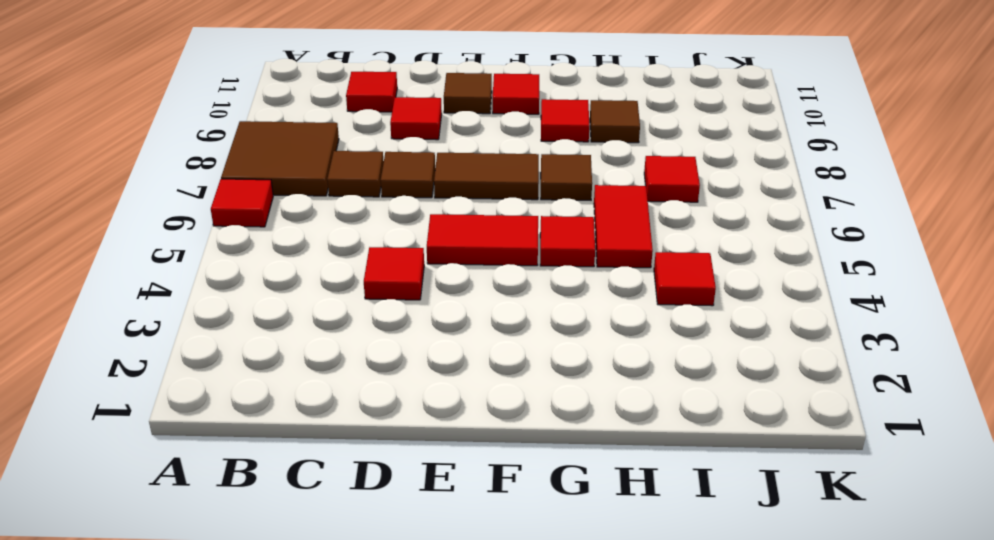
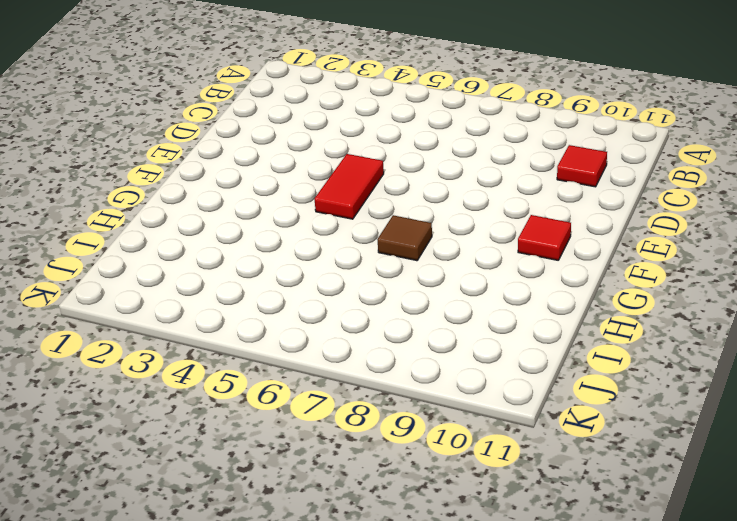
none -> red tile A6 level 1
none -> brown tile A7:B8 level 1
none -> brown tile C7 level 1

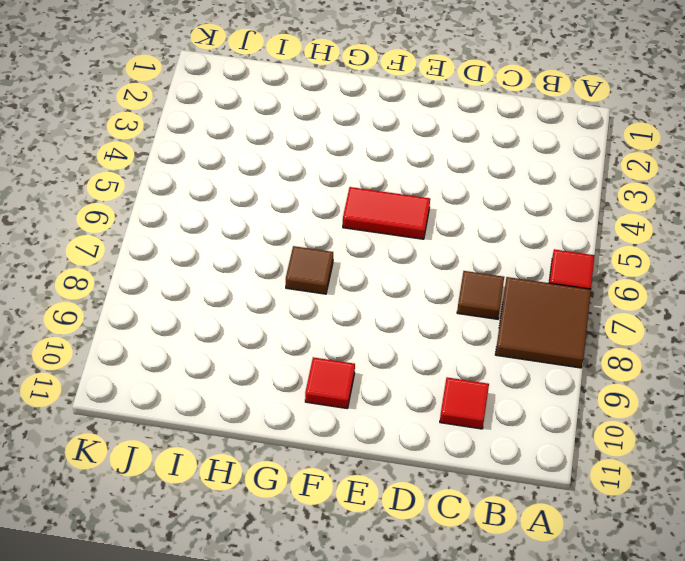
none -> red tile D4 level 1
none -> brown tile D7 level 1
none -> red tile D9 level 1

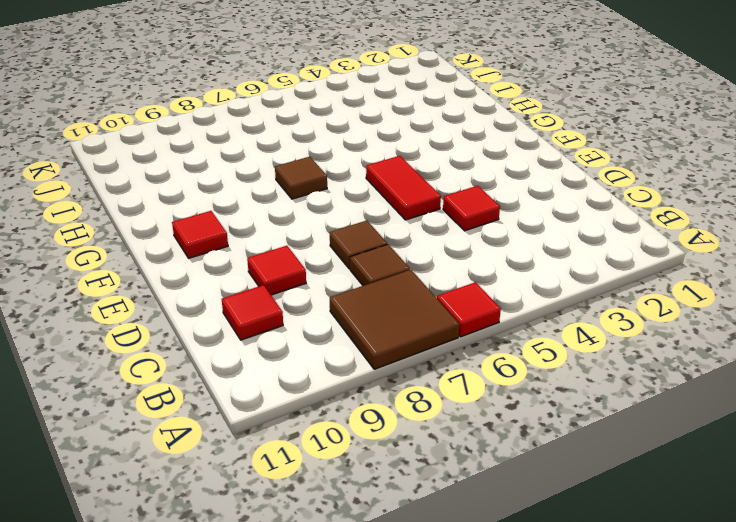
none -> brown tile E7:F7 level 1
none -> brown tile E10 level 1
none -> red tile G5 level 1

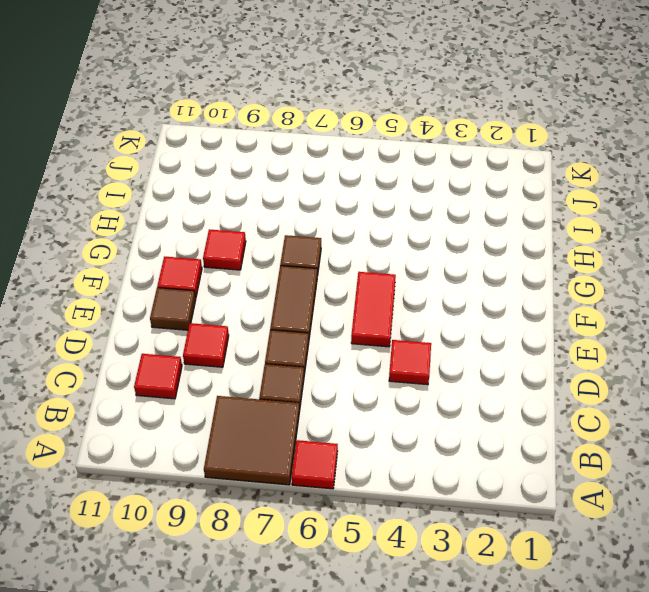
none -> red tile G5 level 1
none -> red tile H5:H6 level 1
none -> brown tile H9 level 1

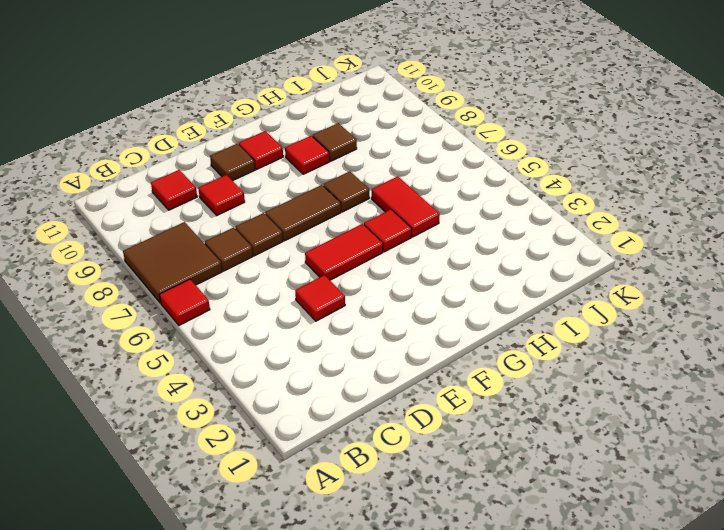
none -> red tile I4 level 1
none -> red tile I7 level 1

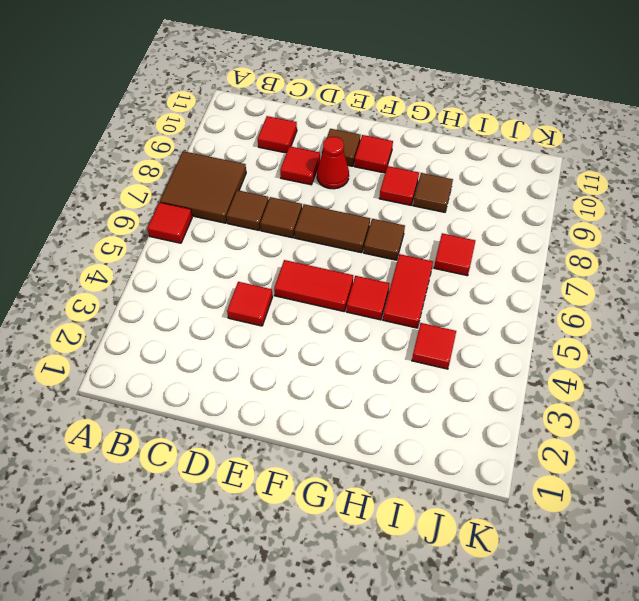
red cone E9 level 1 -> none

